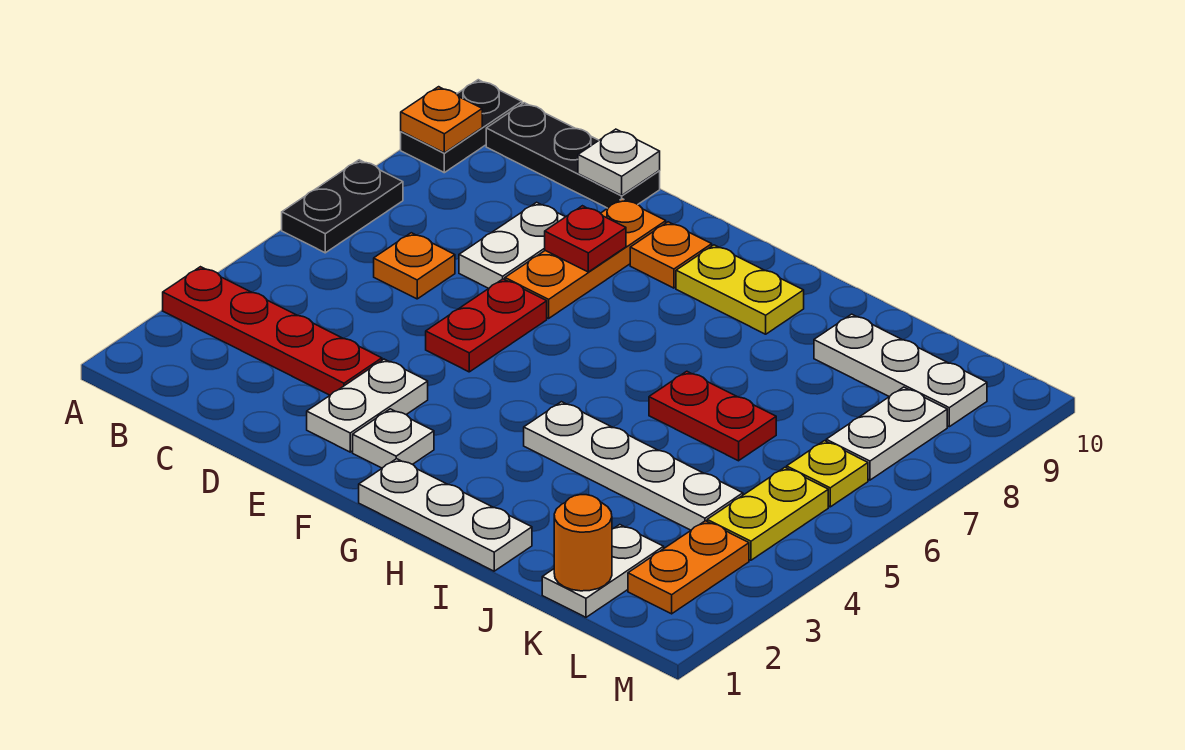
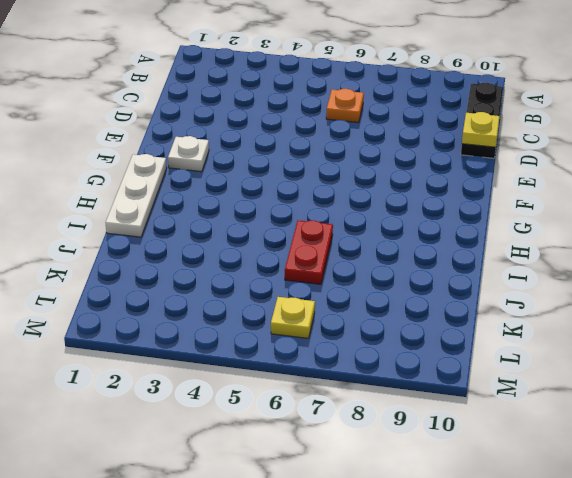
yellow plate D10 level 2 -> white plate D10 level 2
none -> red plate A3:D3 level 1
none -> black plate A6:A7 level 1
none -> black plate A9:A10 level 1

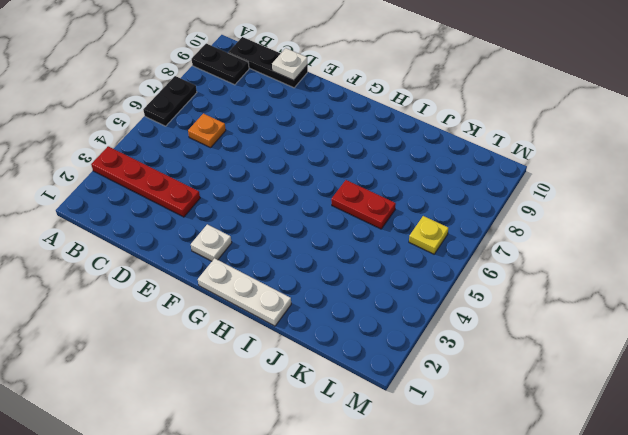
black plate A9:B9 level 1 -> black plate A9:A10 level 1
none -> white plate D7:D8 level 1
none -> white plate E2:E3 level 1
none -> red plate E5:E6 level 1

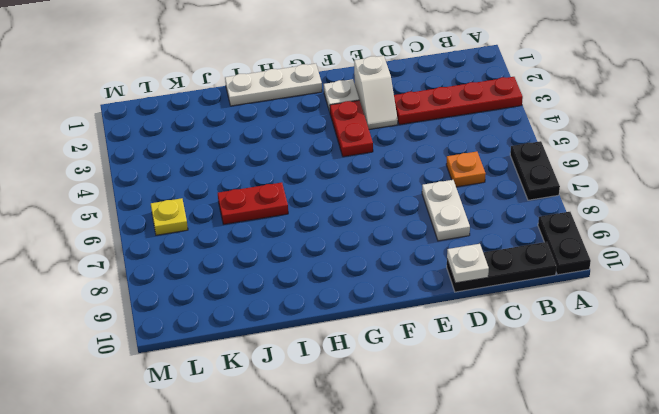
white slope E2:E3 level 1 top 2 -> white plate E2:E3 level 1
red plate F3:F4 level 1 -> red plate E5:E6 level 1
none -> orange plate E7:E9 level 1
none -> orange plate F9 level 1
none -> yellow plate G9:H9 level 1

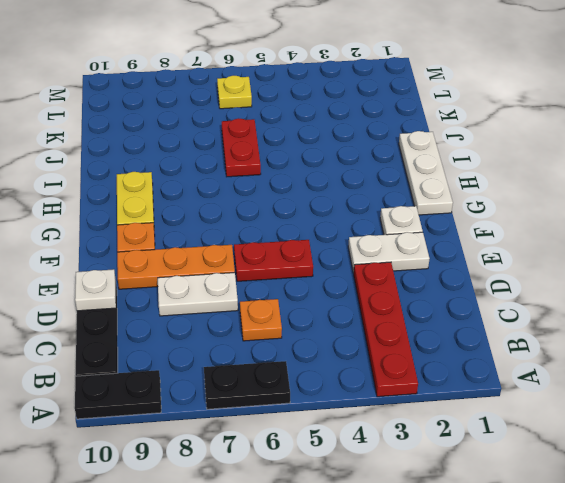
none -> white plate H4:K4 level 1
none -> white plate J9:L9 level 1
none -> white plate K1:K2 level 1

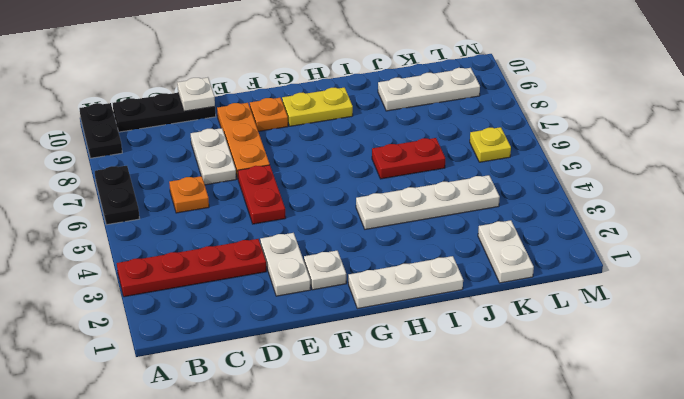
none -> orange plate L2:L3 level 1
none -> yellow plate L4:L5 level 1
none -> white plate L7:L8 level 1

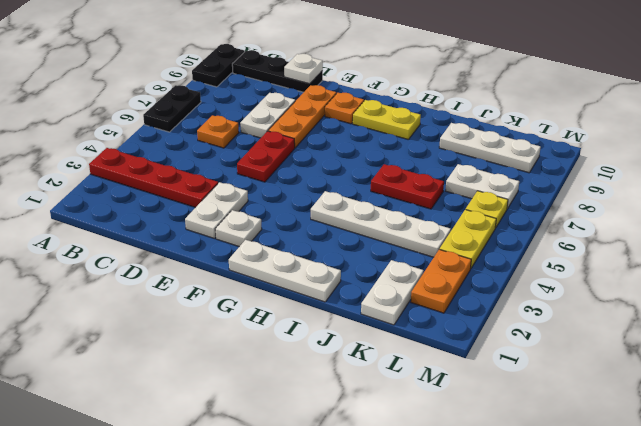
white plate K7:L7 level 1 -> white plate L7:L8 level 1
none -> orange plate A9 level 2
none -> red plate E8 level 2
none -> orange round brick K1 level 2

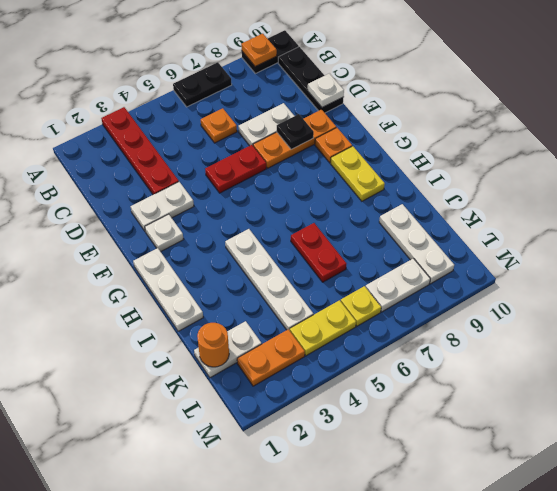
black plate E8 level 2 -> red plate E8 level 2

